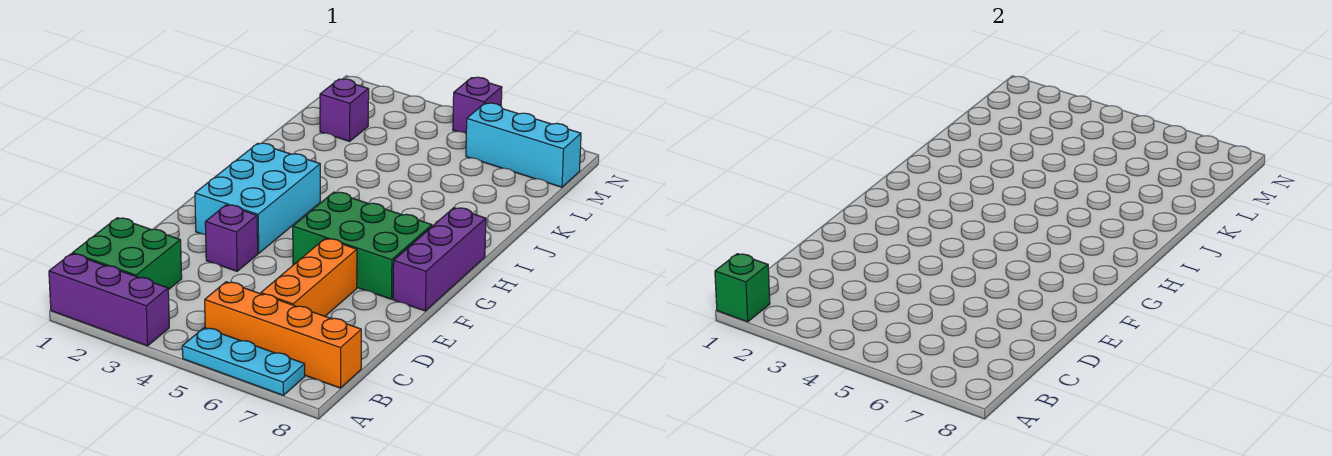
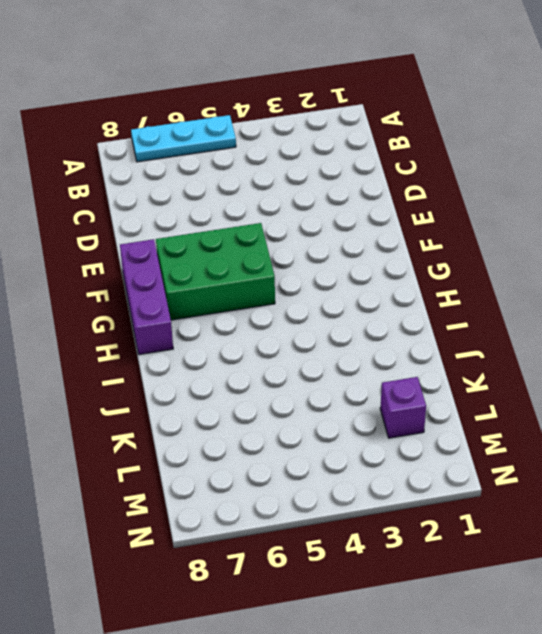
none -> purple brick A1:A3 level 1
none -> green brick B1:C2 level 1
none -> orange brick B5:B8 level 1

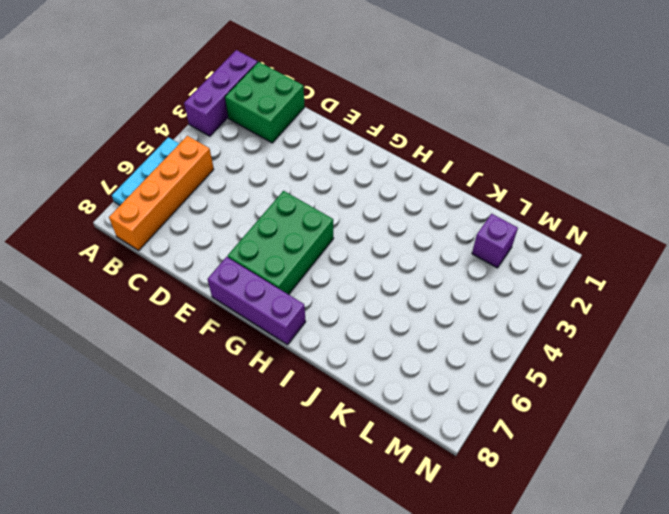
none -> orange brick C6:E6 level 1
none -> purple brick E3 level 1
none -> cyan brick F2:H3 level 1

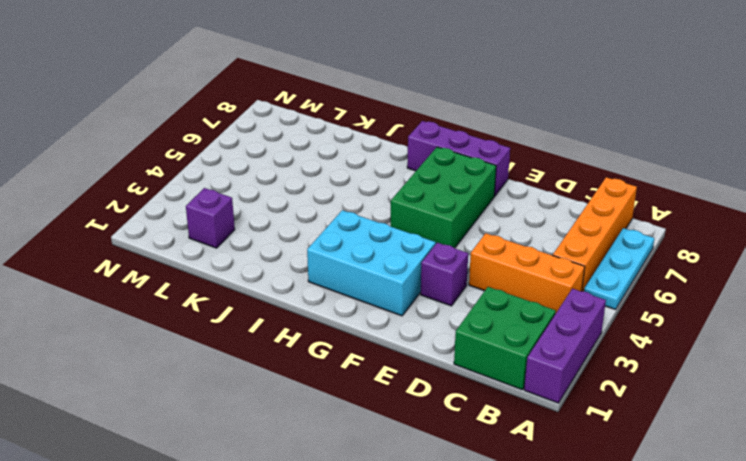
orange brick B4:D4 level 1 -> orange brick C6:E6 level 1
none -> cyan brick M6:M8 level 1
none -> purple brick N5 level 1
none -> green brick A1 level 2

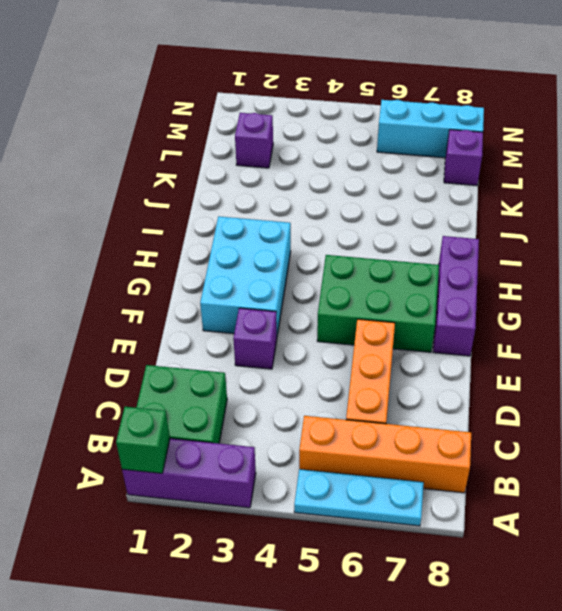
purple brick L8 level 1 -> purple brick N5 level 1

